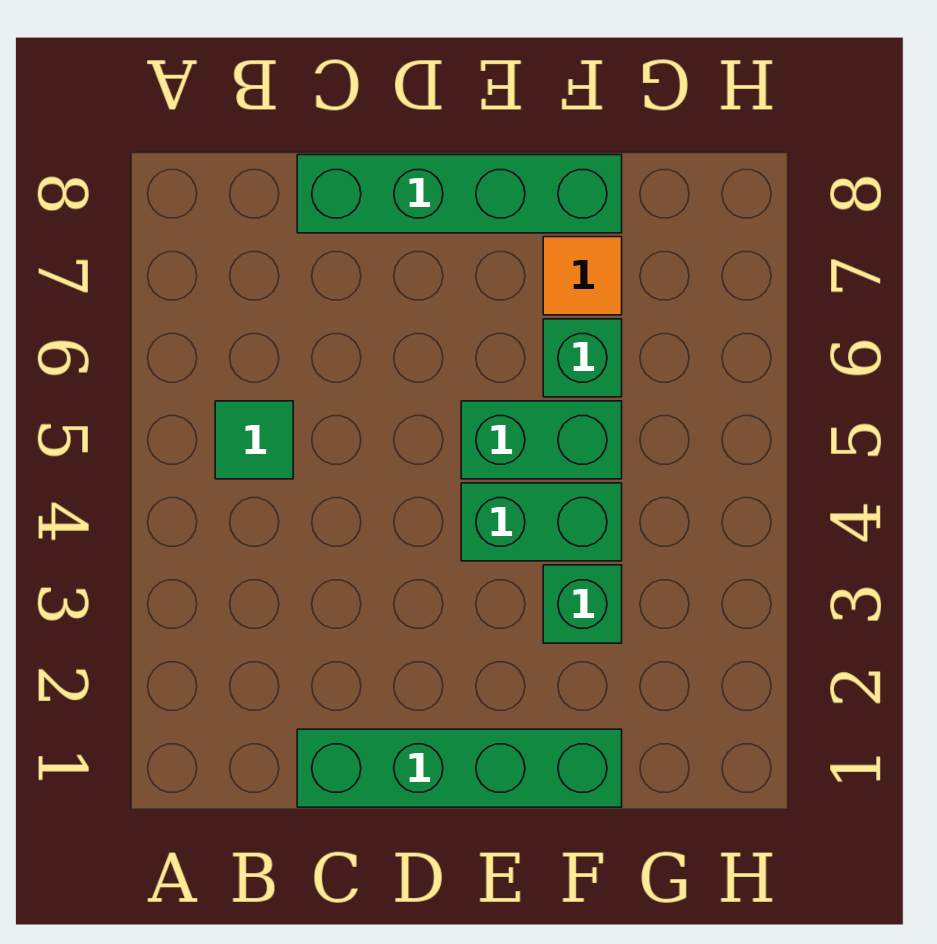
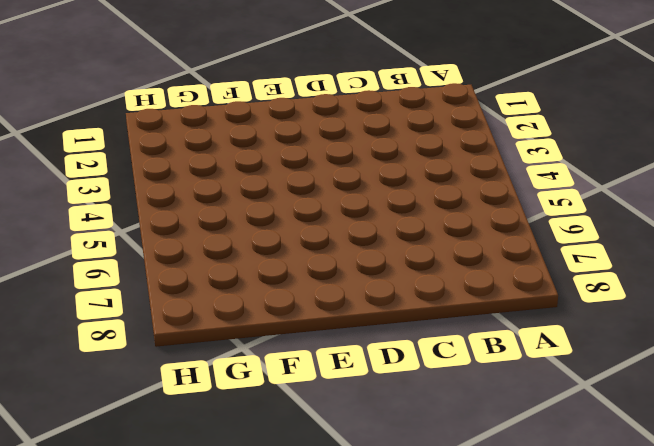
none -> green tile B5 level 1
none -> green brick C1:F1 level 1

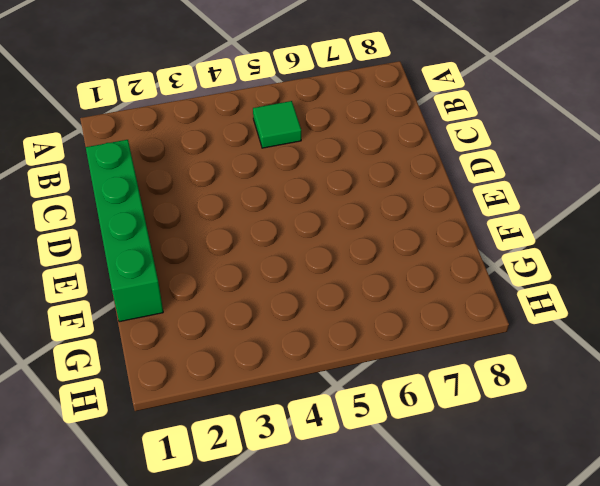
none -> green brick C8:F8 level 1
none -> green brick E4:F4 level 1

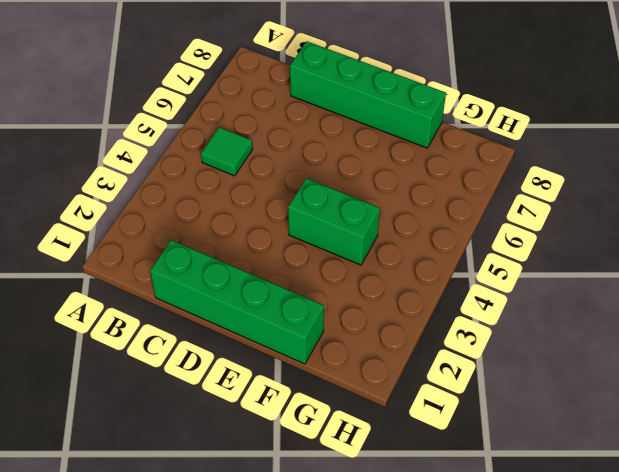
none -> green brick E5:F5 level 1
none -> green brick F3 level 1

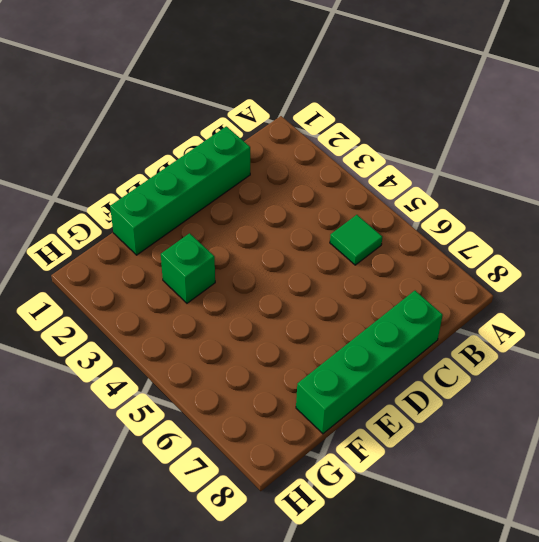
none -> green brick E4:F4 level 1
none -> green brick E5:F5 level 1

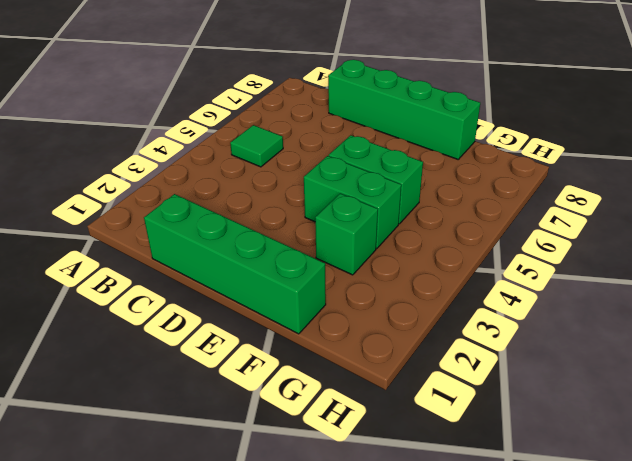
none -> green brick F6 level 1
none -> orange tile F7 level 1

